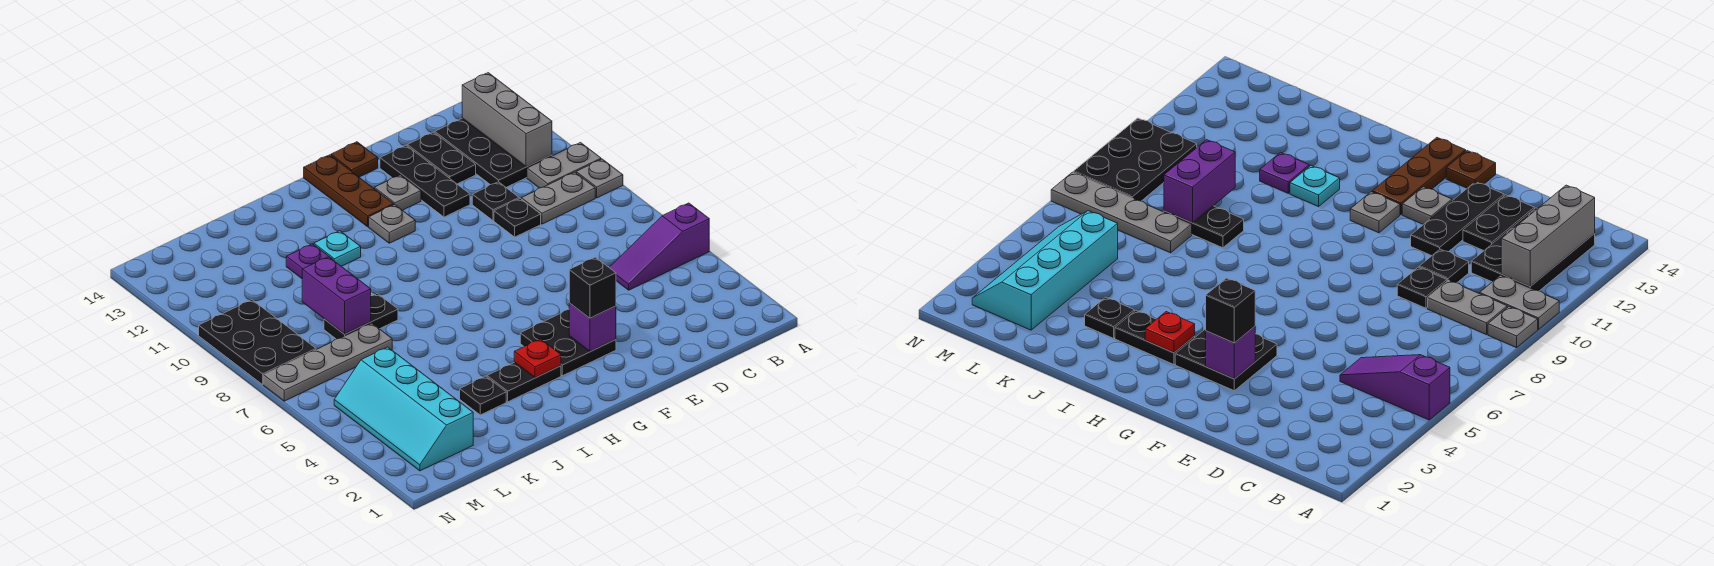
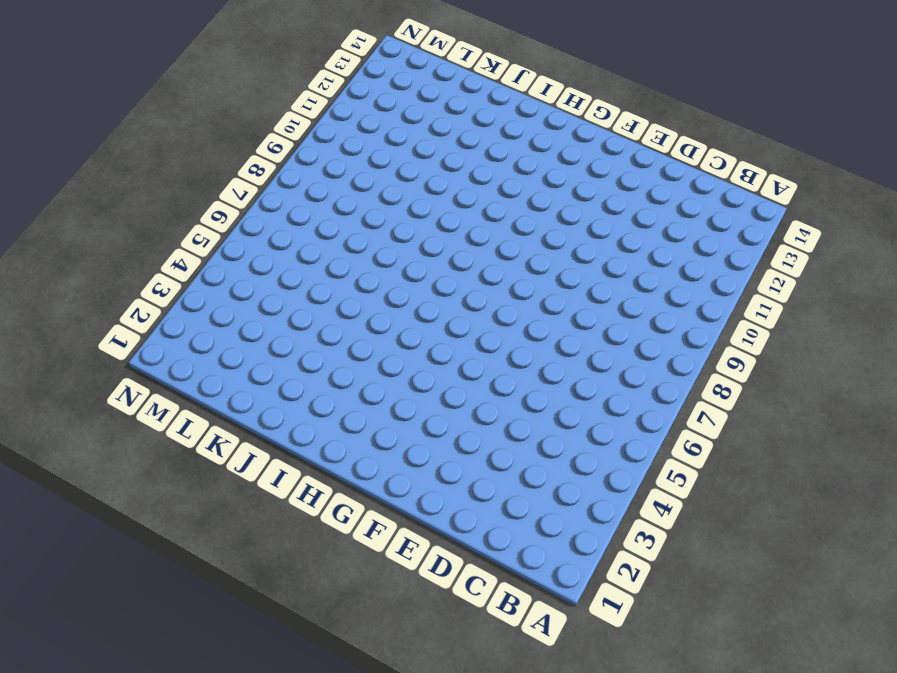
none -> purple slope A5:C5 level 1 top A
none -> grey plate A9 level 1
none -> grey plate A10:B10 level 1

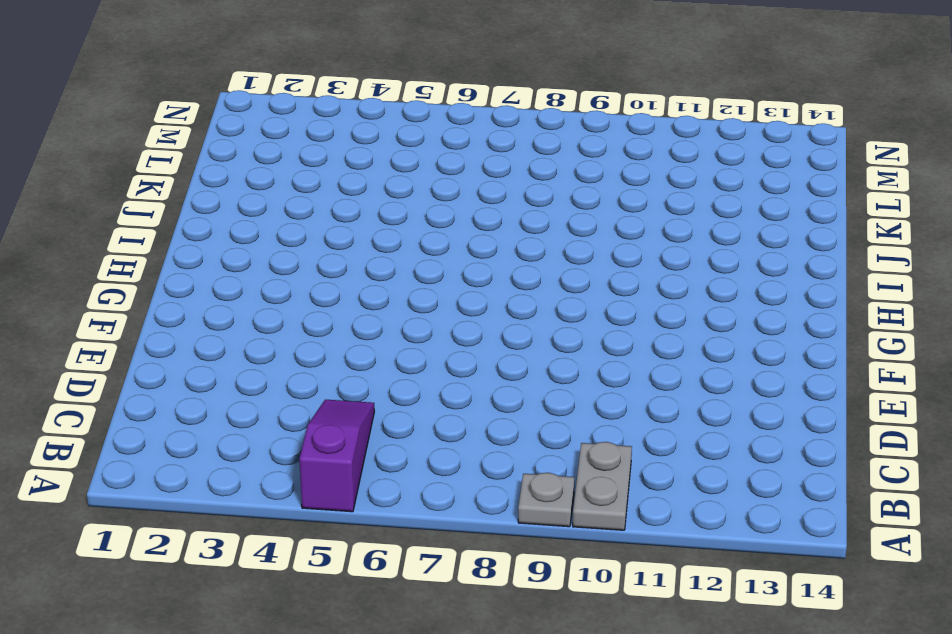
none -> grey plate B9:C9 level 1
none -> black plate B11:C13 level 1
none -> black plate D9 level 1

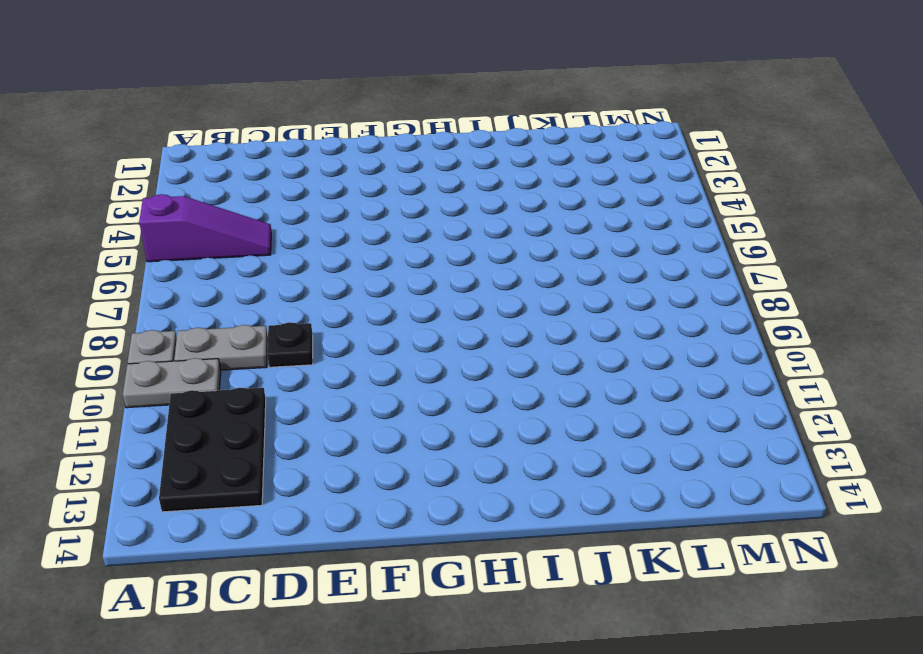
none -> black plate D10 level 1
none -> black plate D12:D13 level 1
none -> black plate E11:E13 level 1

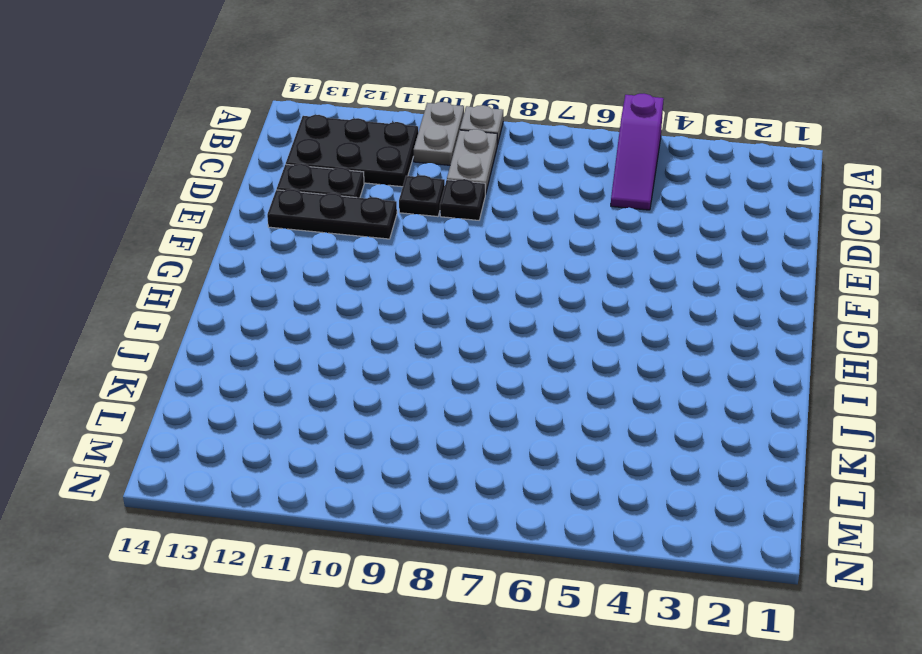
none -> black plate F3:G4 level 1
none -> grey plate F12 level 1
none -> brown plate F14 level 1

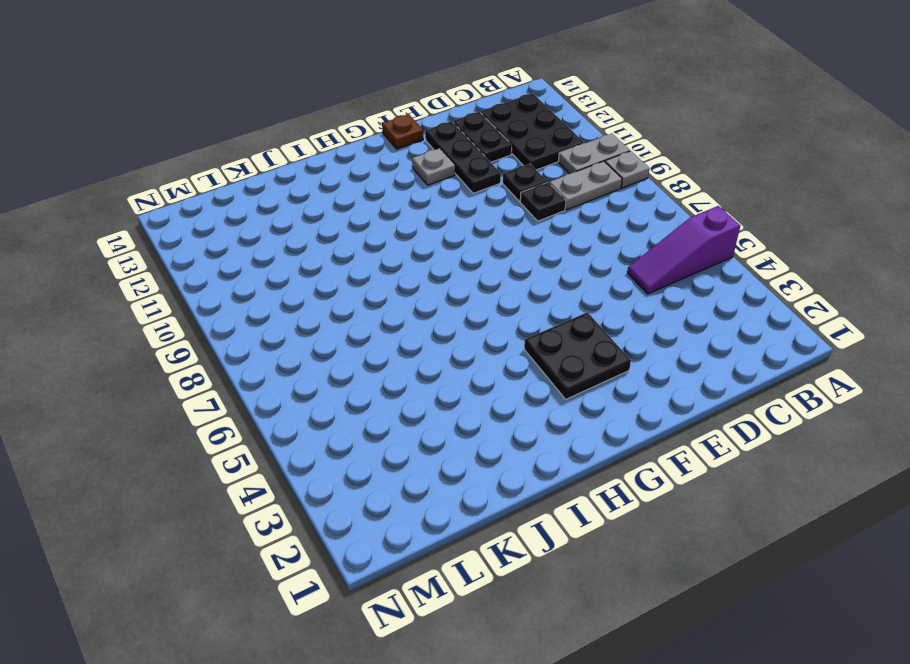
none -> grey plate G11 level 1
none -> brown plate G12:G14 level 1
none -> black plate H3:I3 level 1

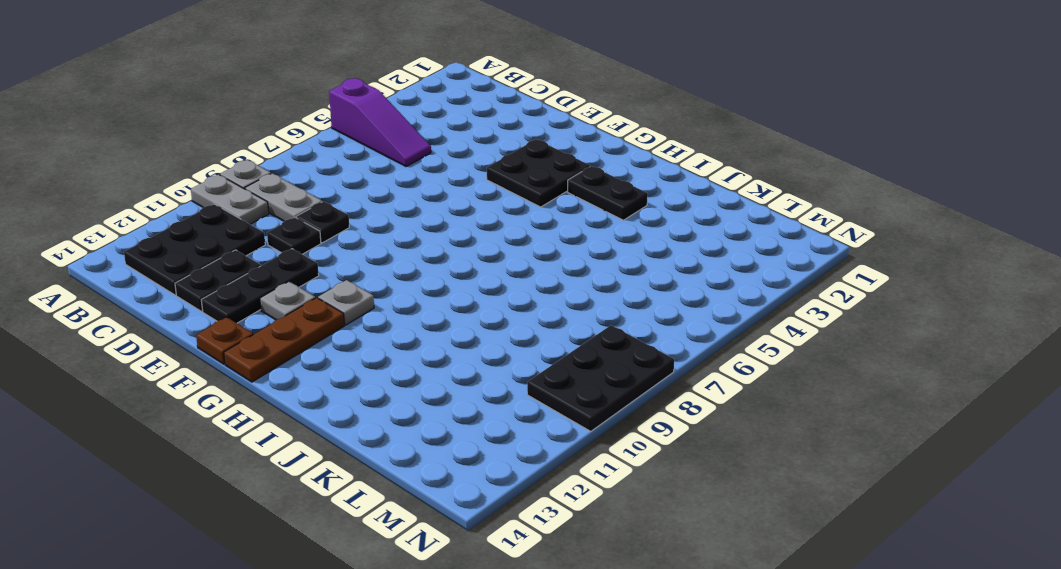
none -> cyan plate I11 level 1
none -> black plate J3 level 1
none -> black plate J8:K8 level 1

